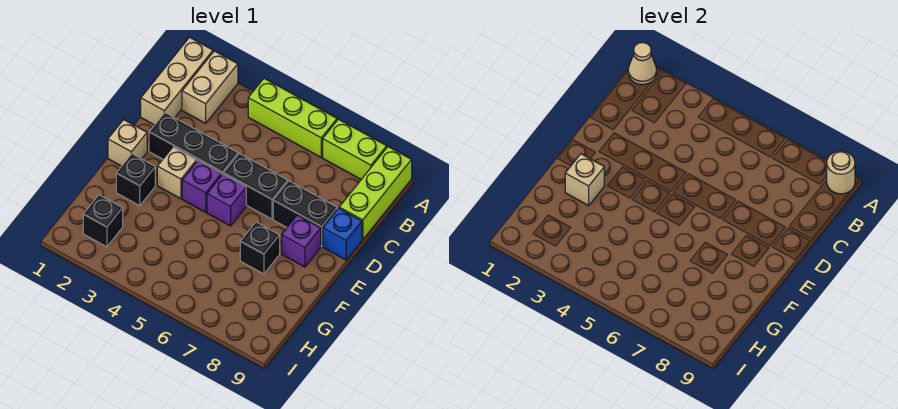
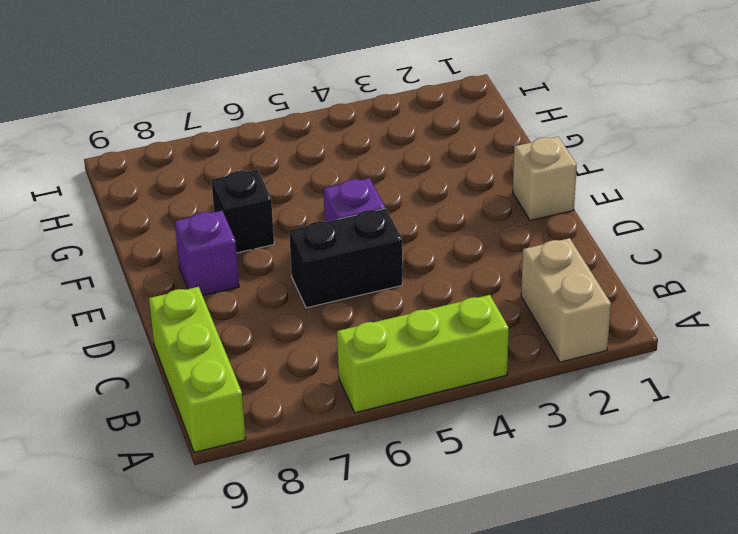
none -> tan brick A1:C1 level 1
none -> lime brick A7:A8 level 1
none -> black brick D2:D4 level 1

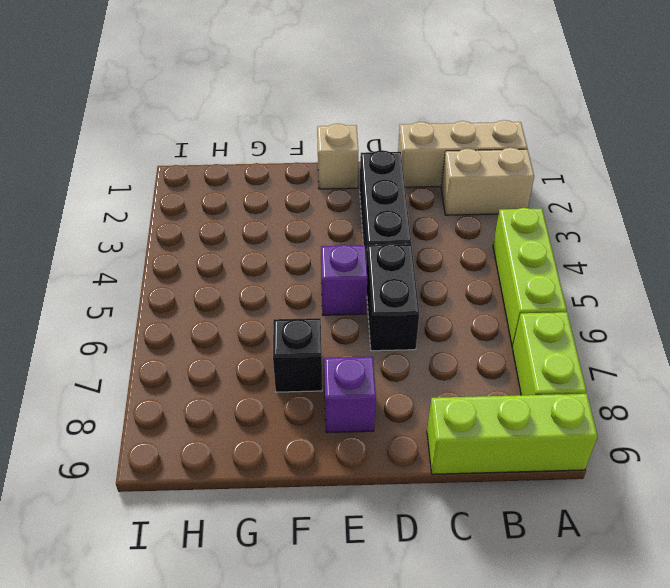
none -> black brick D7:D8 level 1
none -> blue brick D9 level 1
none -> tan brick E3 level 1

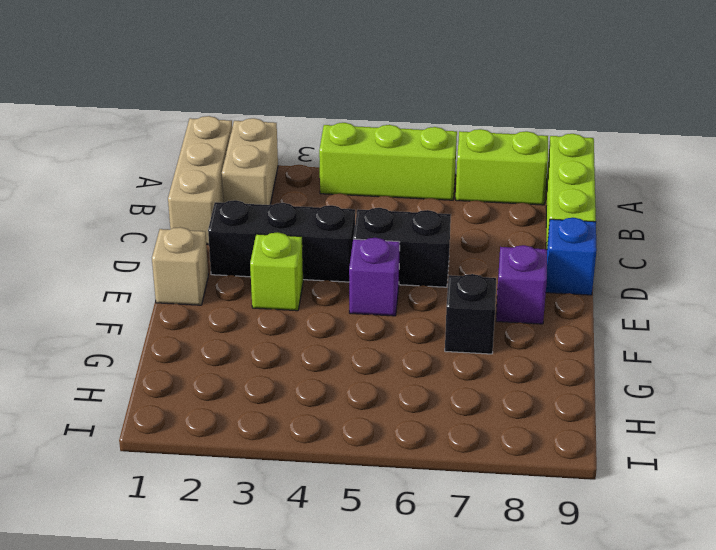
lime brick E3 level 1 -> tan brick E3 level 1
none -> black brick D7:D8 level 1
none -> purple brick E4 level 1
none -> black brick F2 level 1

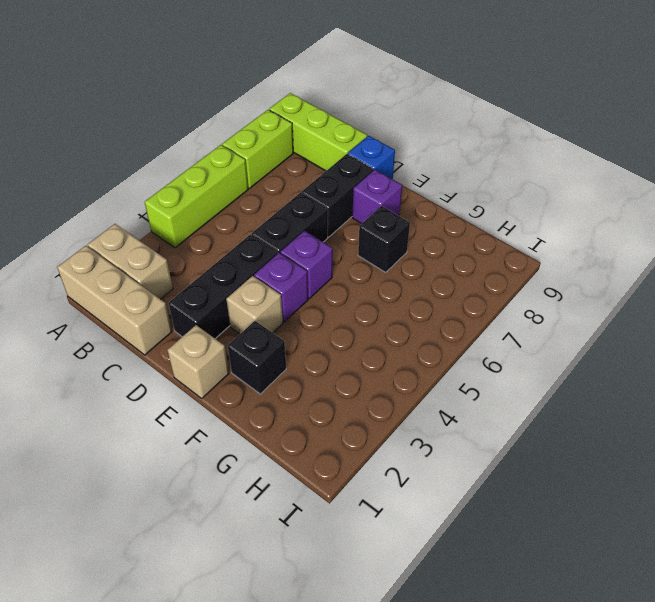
none -> black brick H2 level 1
none -> tan cone A1 level 2
none -> tan round brick A9 level 2

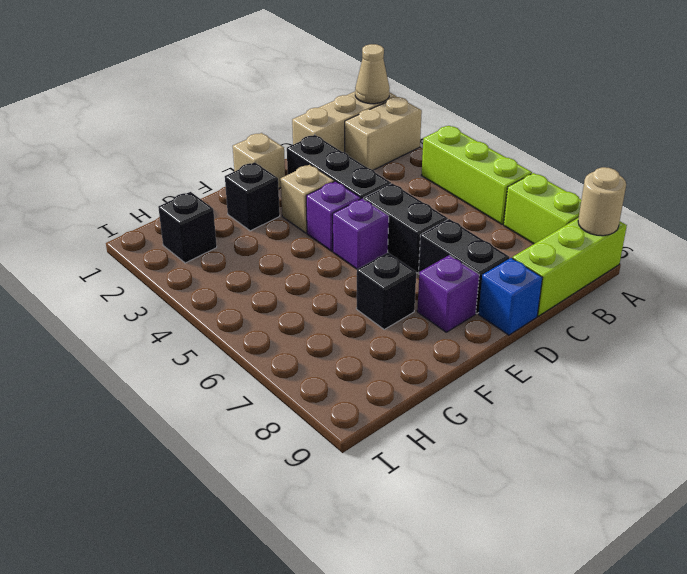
none -> tan brick F2 level 2

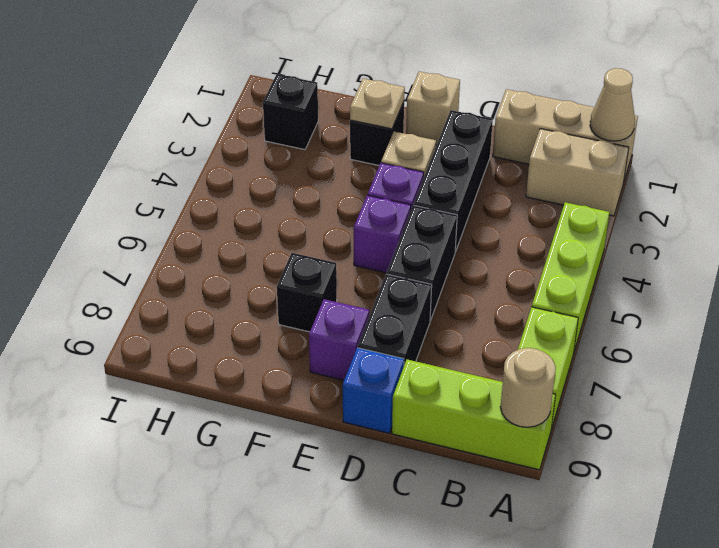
tan plate F2 level 2 -> tan brick F2 level 2

